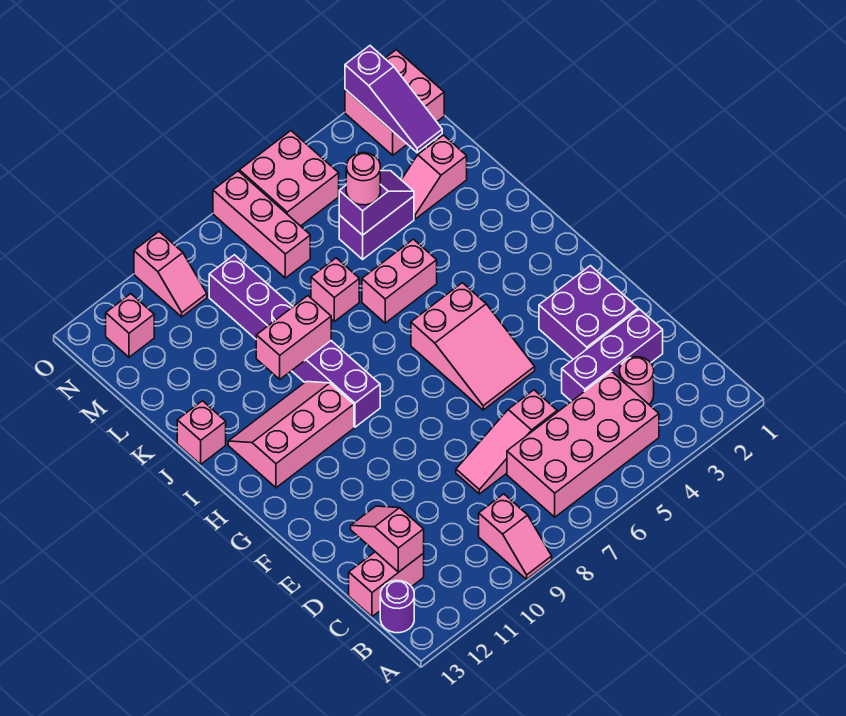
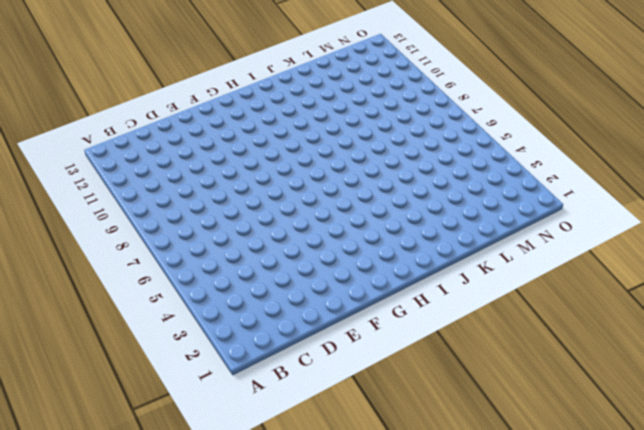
none -> pink slope A9:B9 level 1 top B
none -> pink brick B4:C7 level 1
none -> purple round brick B13 level 1

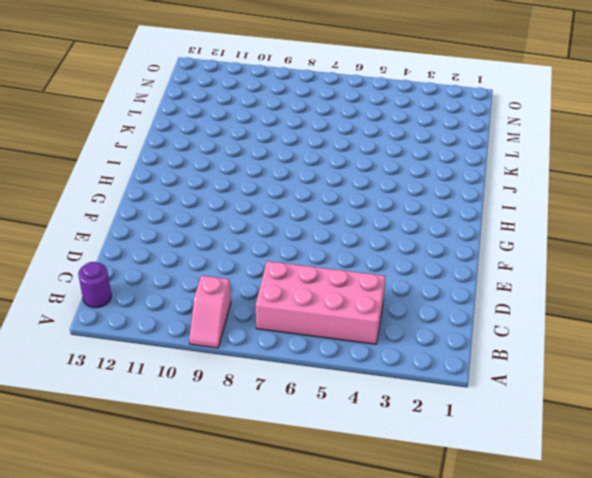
none -> pink round brick C3 level 1
none -> pink brick C12:C13 level 1
none -> purple brick D2:D4 level 1

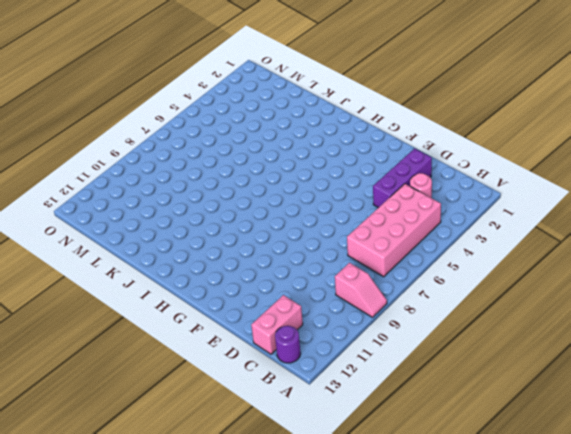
none -> pink slope D6:D8 level 1 top 6
none -> purple brick E2:F3 level 1
none -> pink slope F5:H6 level 1 top H

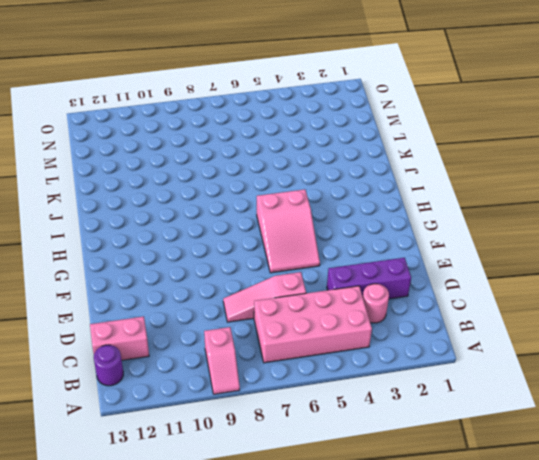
none -> purple brick E2:F3 level 1
none -> purple brick H9:M9 level 1
none -> pink slope H10:I12 level 1 top H

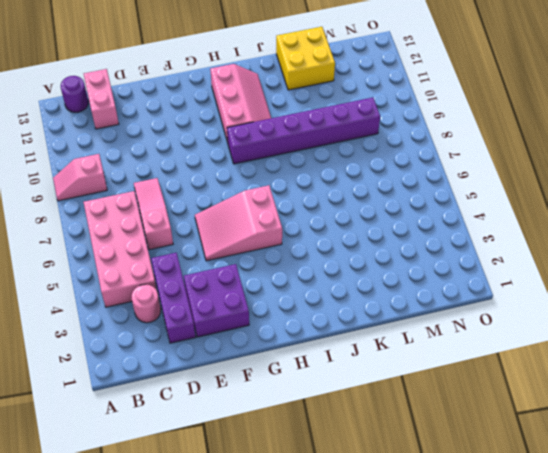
yellow brick K12:L13 level 1 -> none
none -> pink brick J5:J6 level 1
none -> pink brick J13 level 1
none -> pink brick K7 level 1

